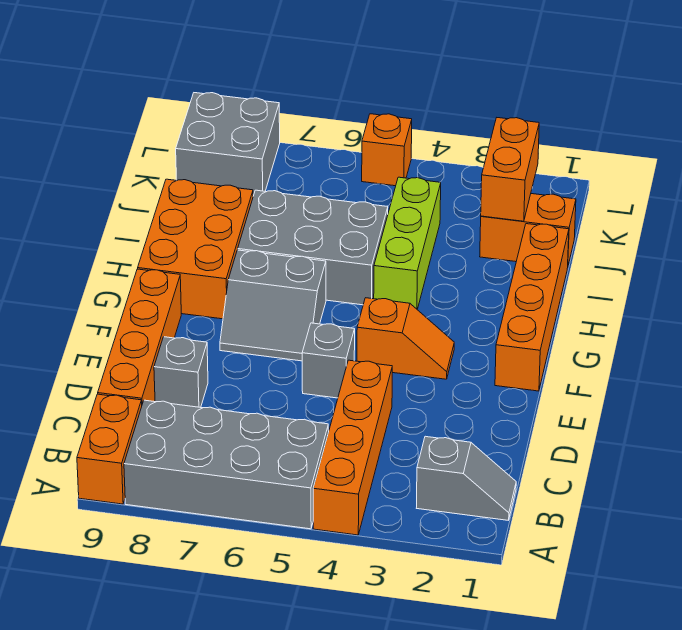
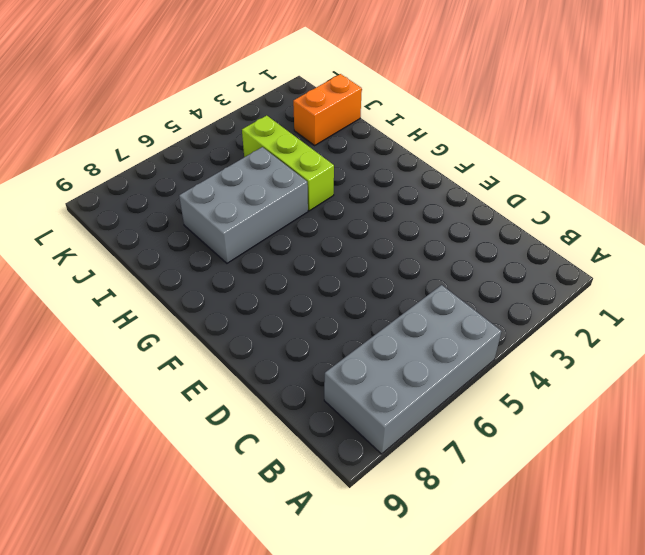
none -> orange brick A4:D4 level 1
none -> orange brick A9:B9 level 1
none -> grey slope B1:B2 level 1 top 2

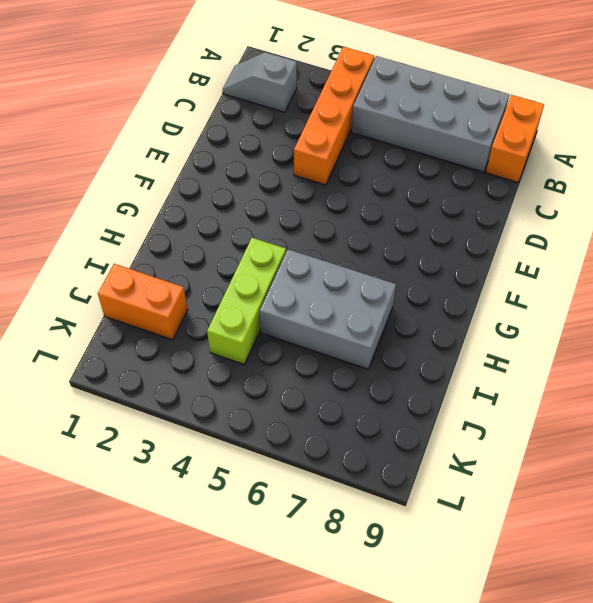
none -> orange brick C9:F9 level 1
none -> grey brick D8 level 1
none -> grey brick E5 level 1

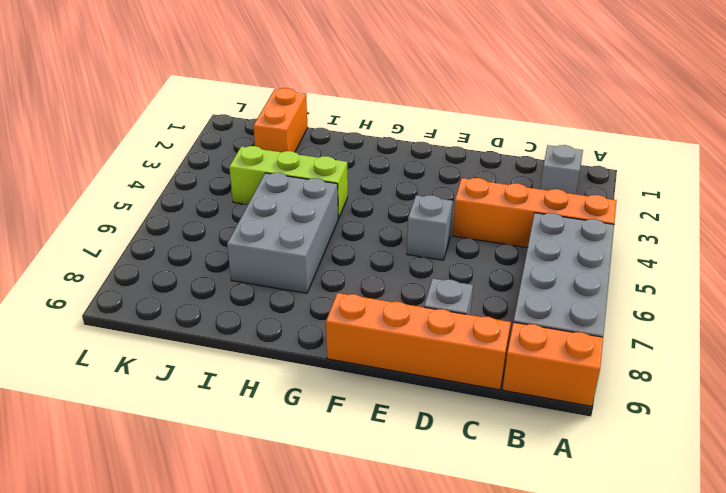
none -> orange brick F1:I1 level 1
none -> orange slope F3:F4 level 1 top 4
none -> grey slope F6:G7 level 1 top G

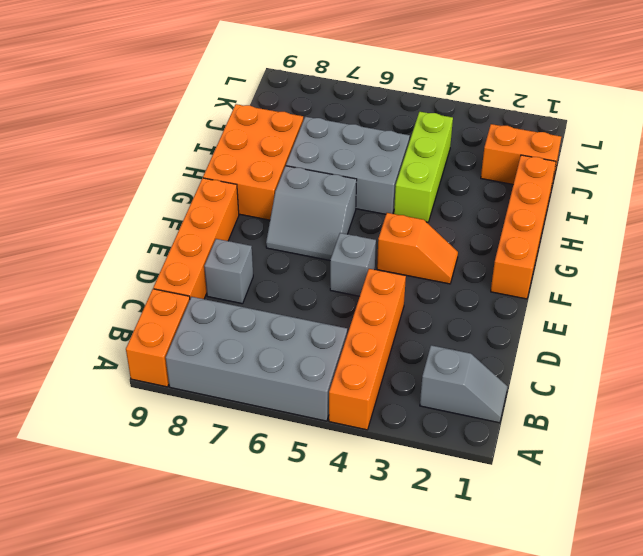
none -> grey brick K8:L9 level 1
none -> orange brick L5 level 1
none -> orange brick J2:K2 level 2

